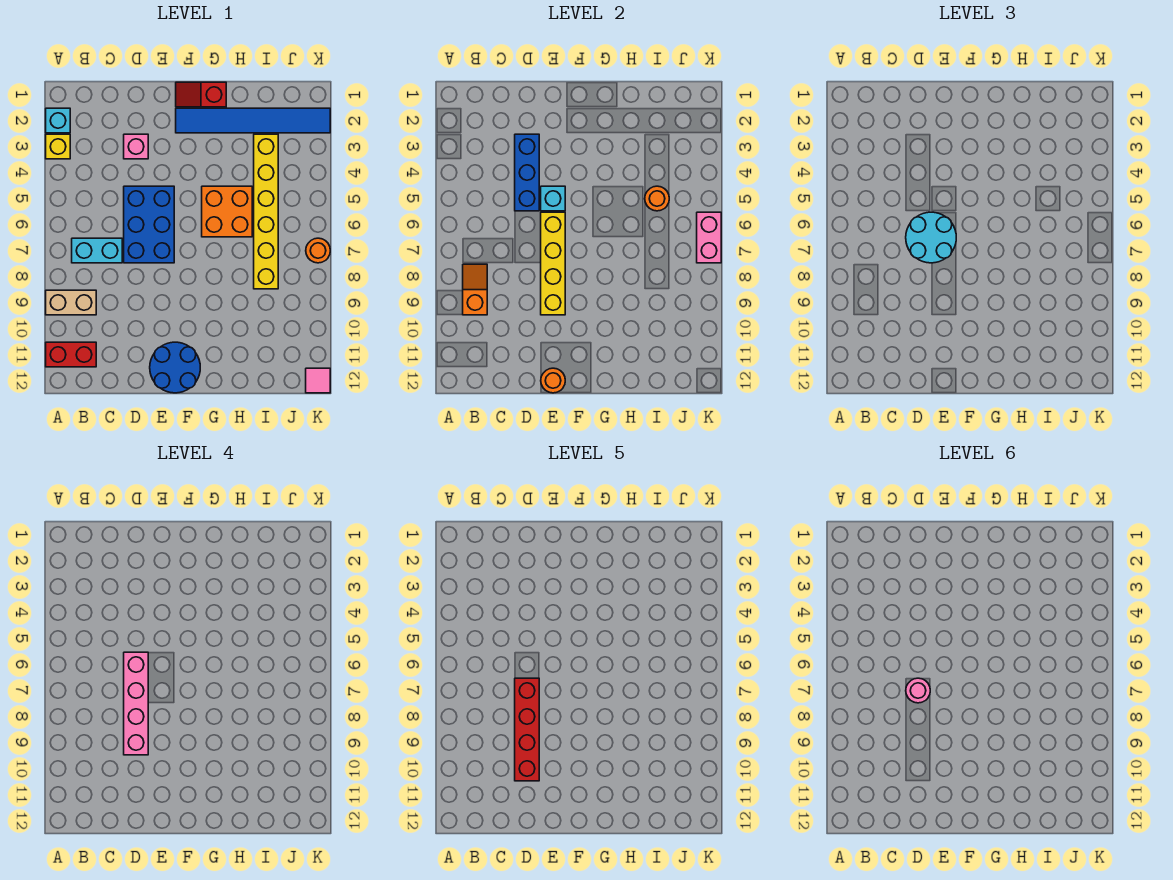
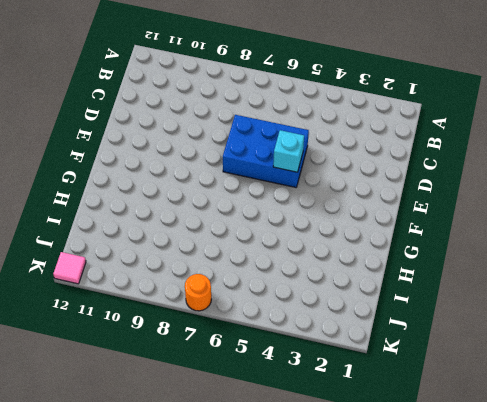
none -> cyan brick A2 level 1
none -> yellow brick A3 level 1
none -> tan brick A9:B9 level 1

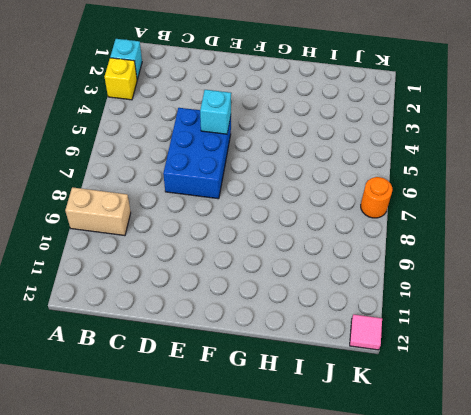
none -> red brick A11:B11 level 1
none -> cyan brick B7:C7 level 1
none -> pink brick D3 level 1

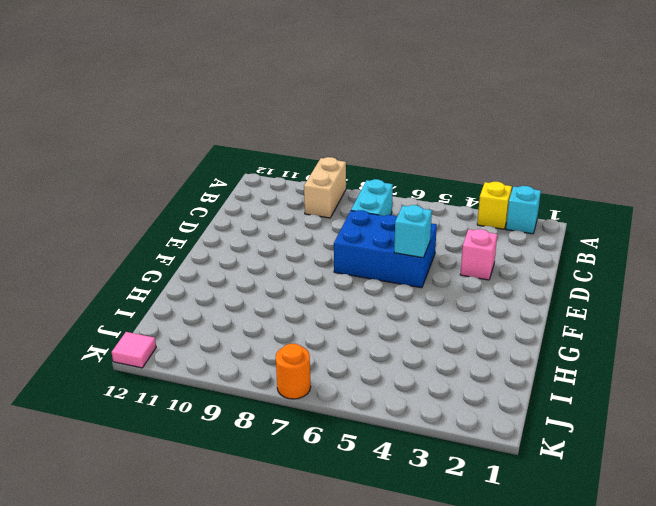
none -> red brick A11:B11 level 1
none -> blue round brick E11:F12 level 1
none -> red slope F1:G1 level 1 top G

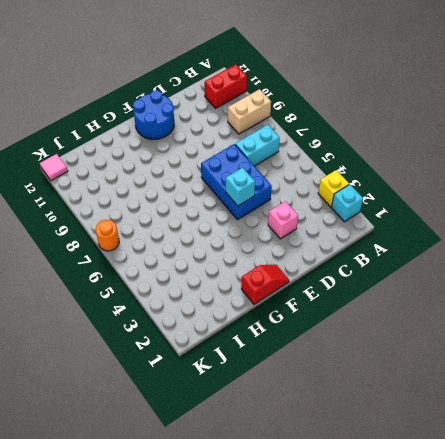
none -> blue tile F2:K2 level 1
none -> orange brick G5:H6 level 1
none -> yellow brick I3:I8 level 1

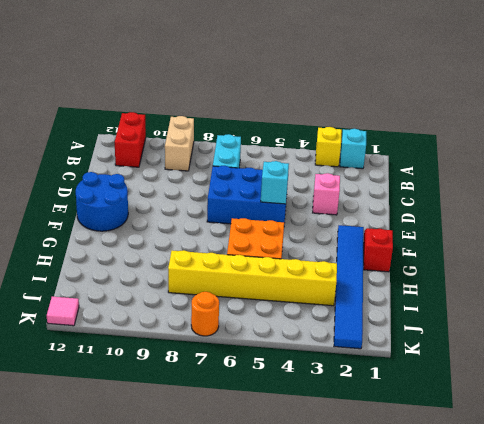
none -> orange slope B8:B9 level 2 top 9
none -> blue brick D3:D5 level 2
none -> yellow brick E6:E9 level 2

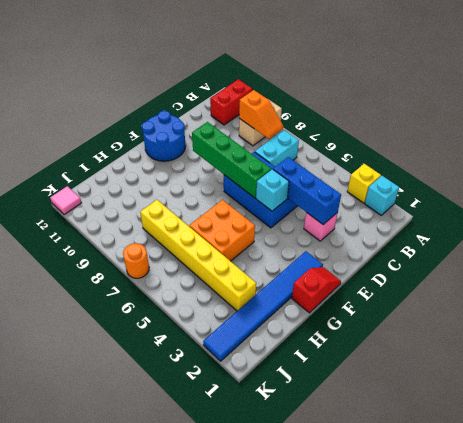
green brick E6:E9 level 2 -> yellow brick E6:E9 level 2
none -> orange round brick E12 level 2
none -> orange round brick I5 level 2
none -> pink brick K6:K7 level 2

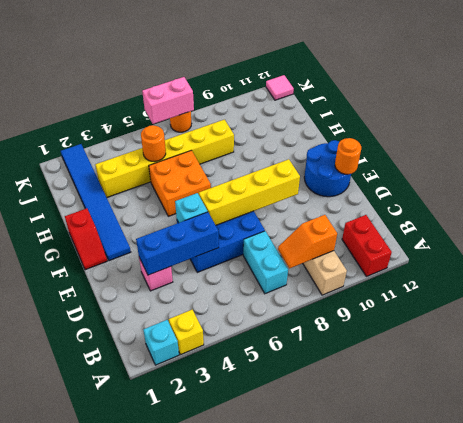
none -> cyan round brick D6:E7 level 3
none -> pink brick D6:D9 level 4
none -> red brick D7:D10 level 5

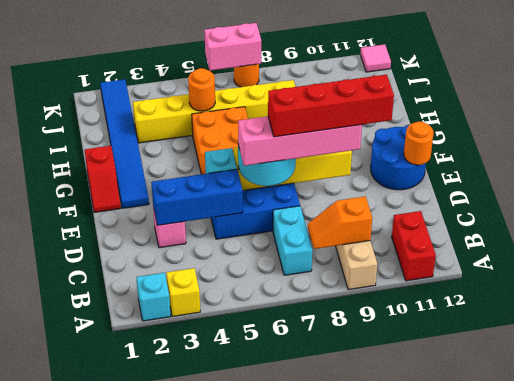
none -> pink round brick D7 level 6

